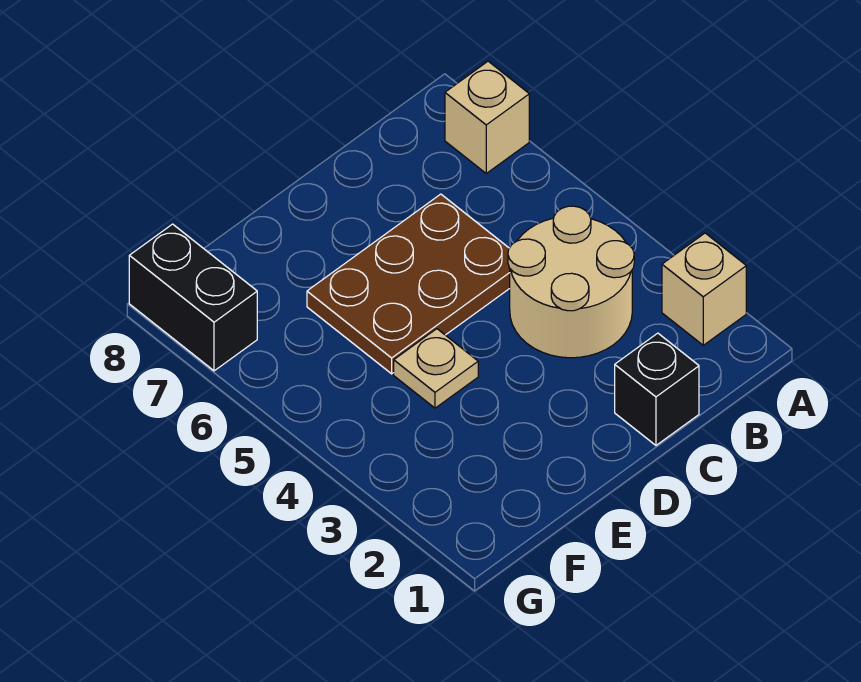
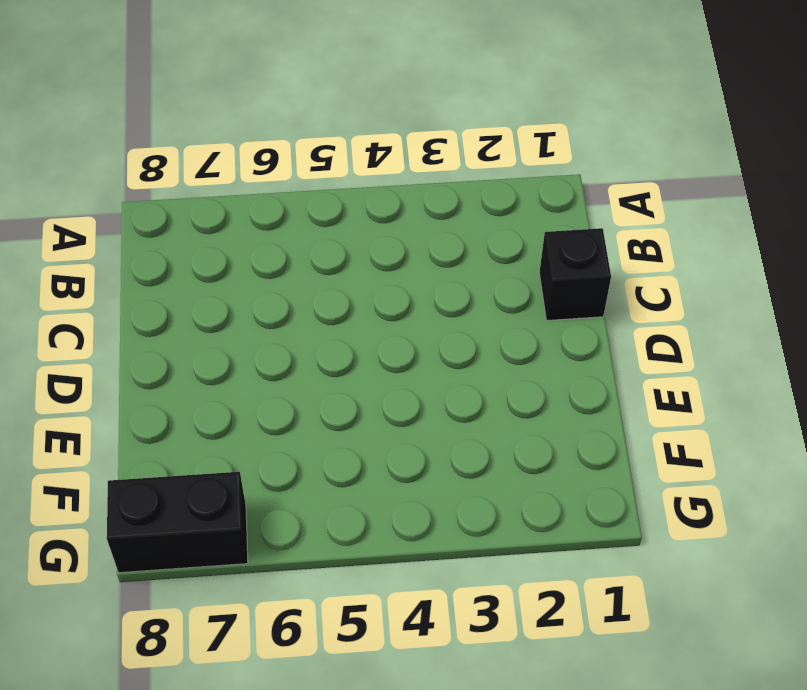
none -> tan brick A2 level 1
none -> tan brick A7 level 1

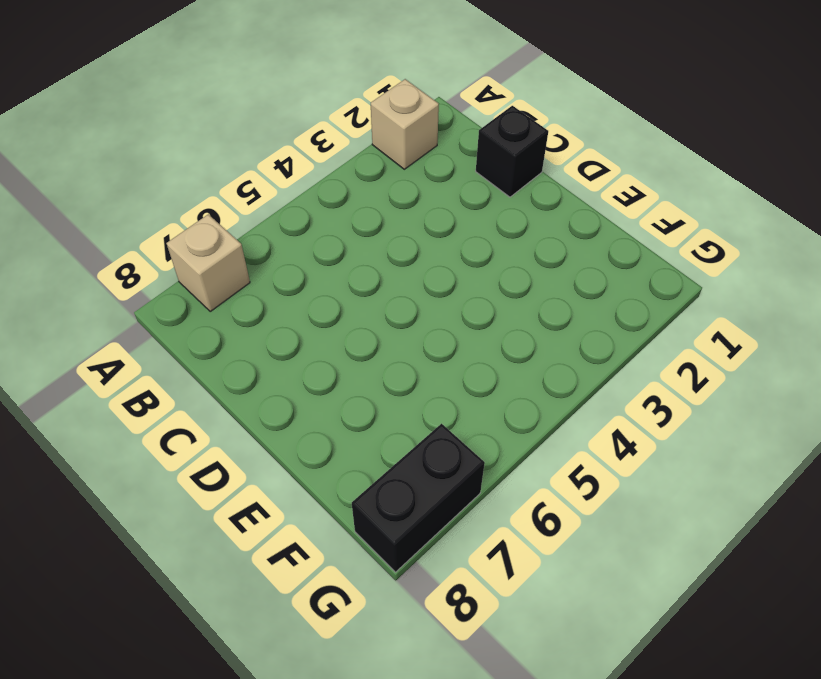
none -> tan round brick B3:C4 level 1
none -> brown plate C5:E6 level 1

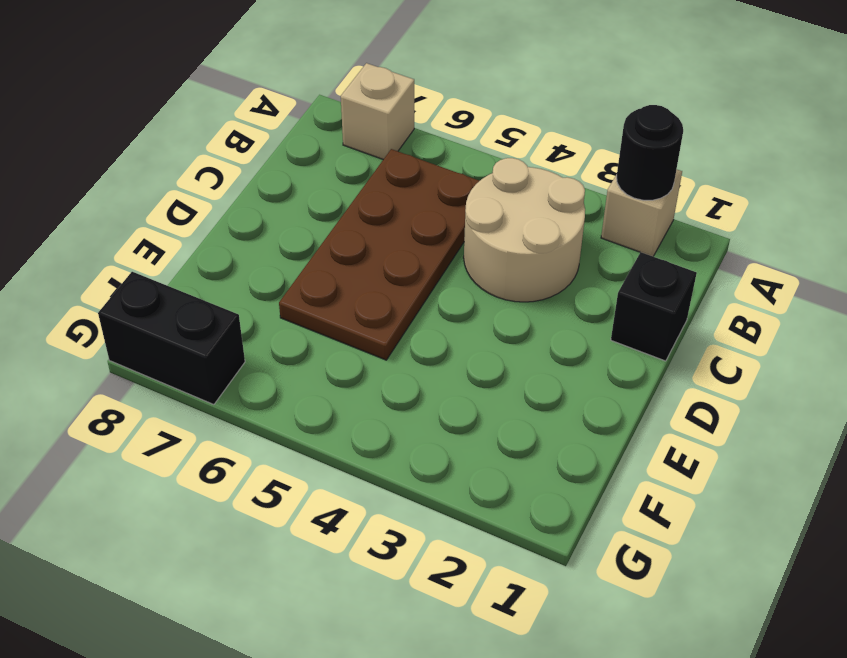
black round brick A2 level 2 -> none
brown plate B5:E6 level 1 -> brown plate C5:E6 level 1
none -> tan plate E4 level 1

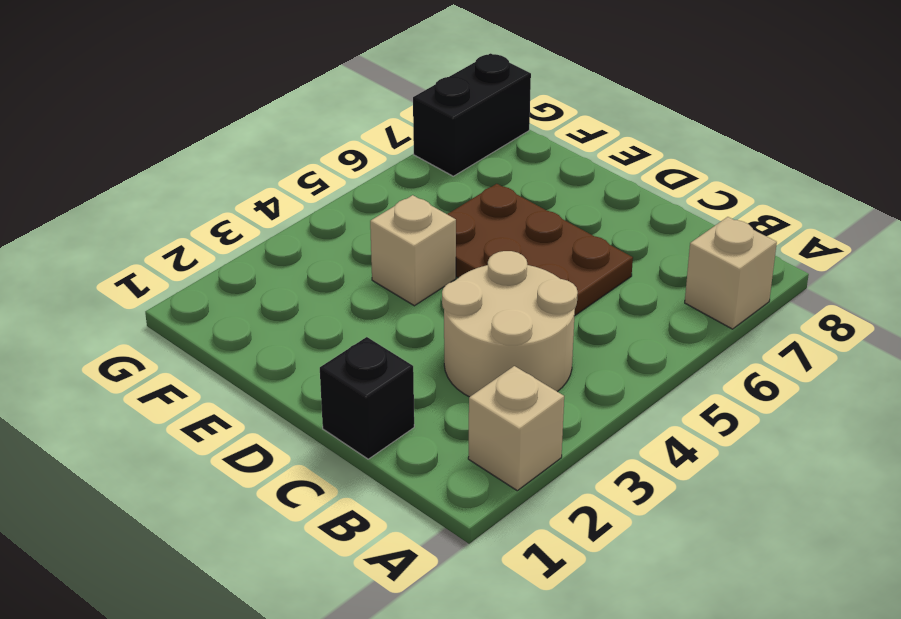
tan brick E4 level 1 -> tan plate E4 level 1

